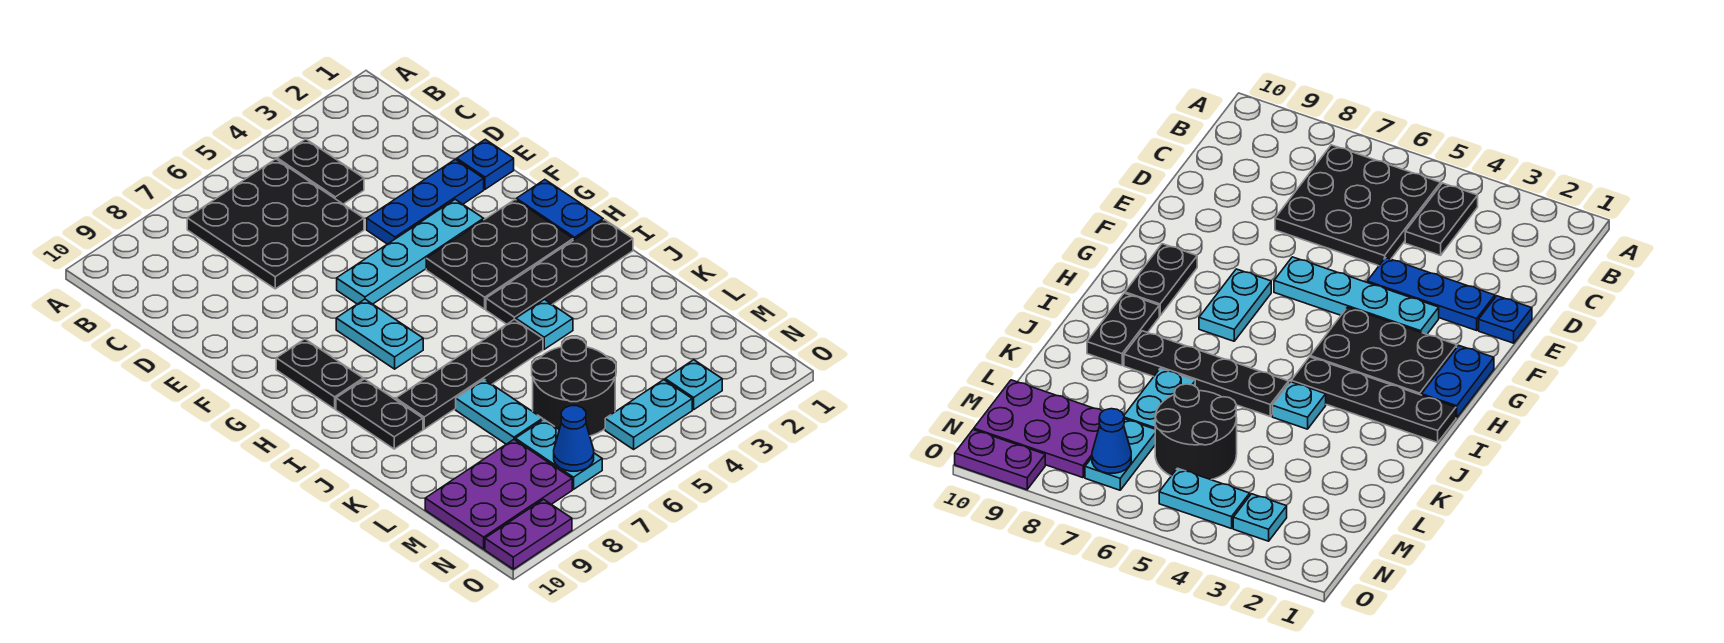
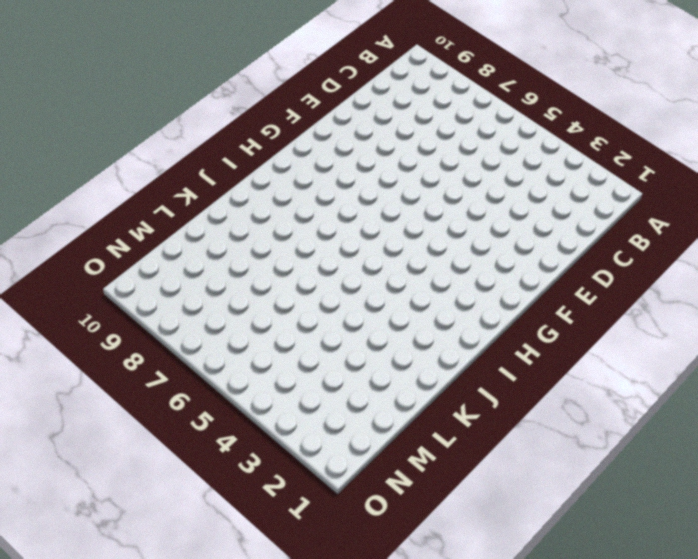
none -> black plate B4:C4 level 1
none -> black plate B5:D7 level 1
none -> blue plate E1 level 1

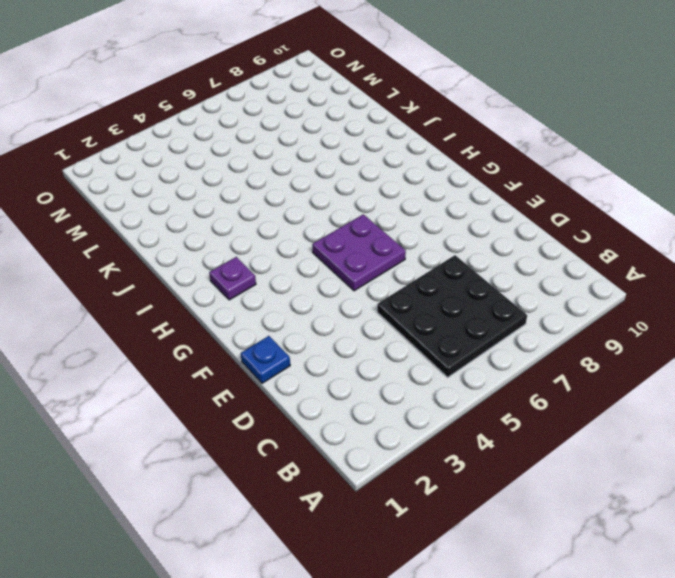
purple plate F5:G6 level 1 -> cyan plate F3:F6 level 1
purple plate H2 level 1 -> black plate G2:H4 level 1
none -> black plate B4:C4 level 1
none -> blue plate E2:E4 level 1
none -> blue plate G1:H1 level 1

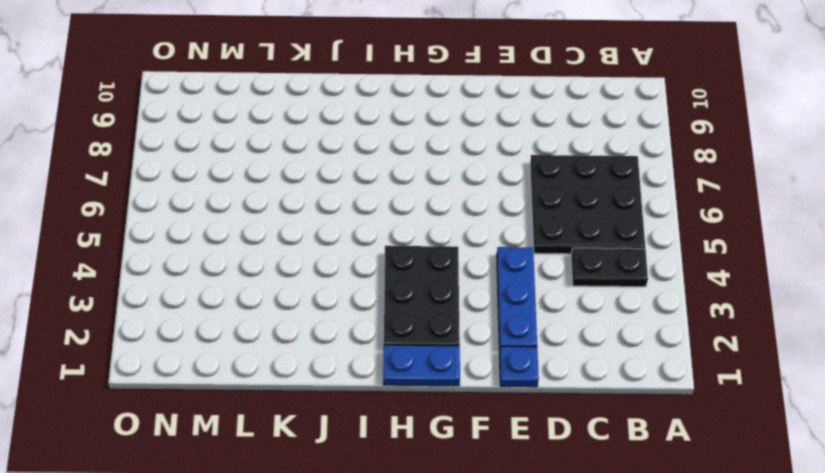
none -> cyan plate F3:F6 level 1
none -> cyan plate G7:H7 level 1
none -> black plate G9:H9 level 1

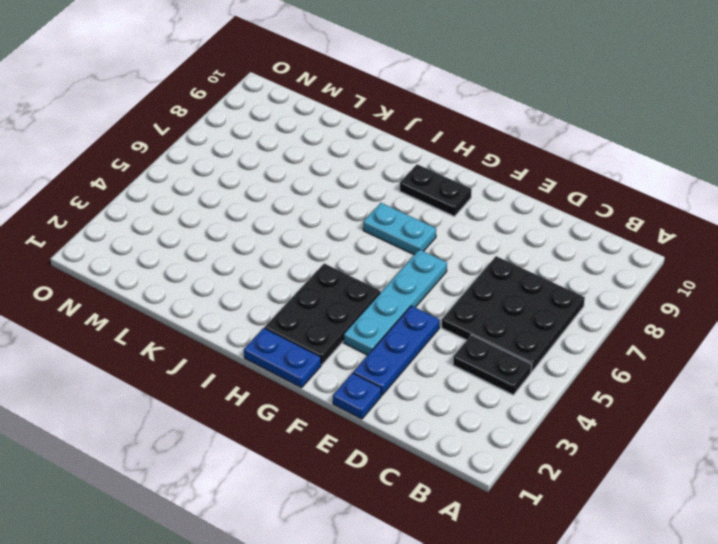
none -> black plate I1:I4 level 1
none -> black plate I9:J9 level 1
none -> cyan plate J4 level 1

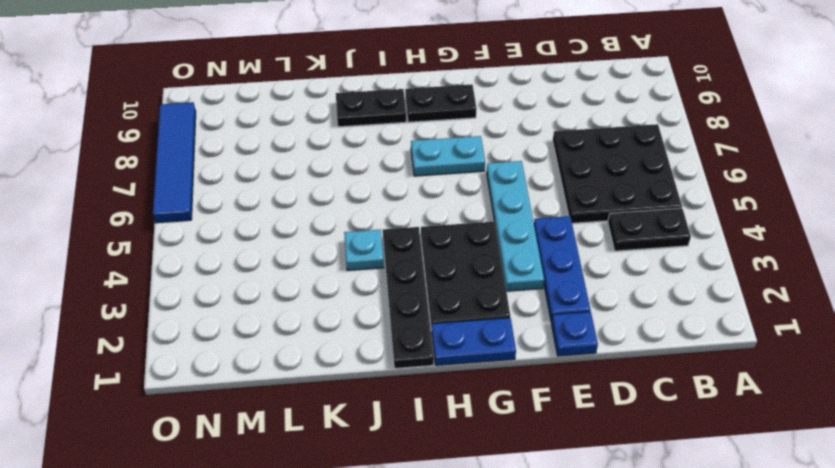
blue tile O6:O9 level 1 -> purple plate O9:O10 level 1
none -> black plate J5:J8 level 1
none -> cyan plate K7:L7 level 1
none -> black round brick L5:M6 level 1

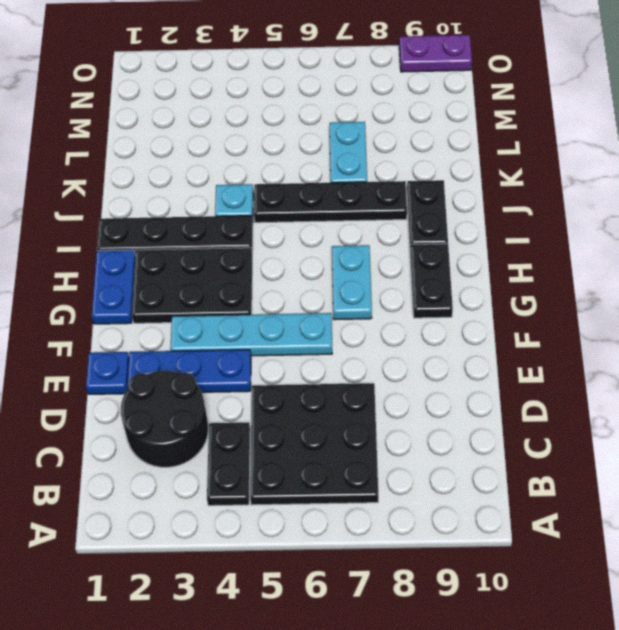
black round brick C2:D3 level 1 -> black round brick L5:M6 level 1
none -> cyan plate M7:N7 level 1
none -> purple plate M8:N10 level 1
none -> cyan plate N3 level 1

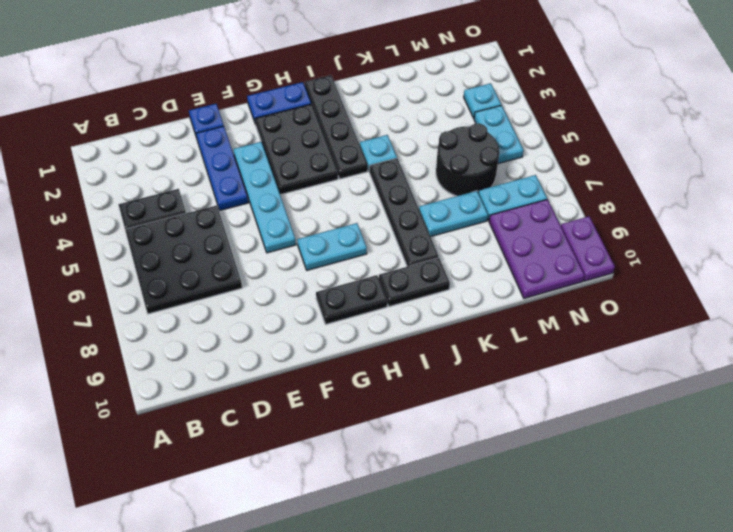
none -> blue cone N7 level 2

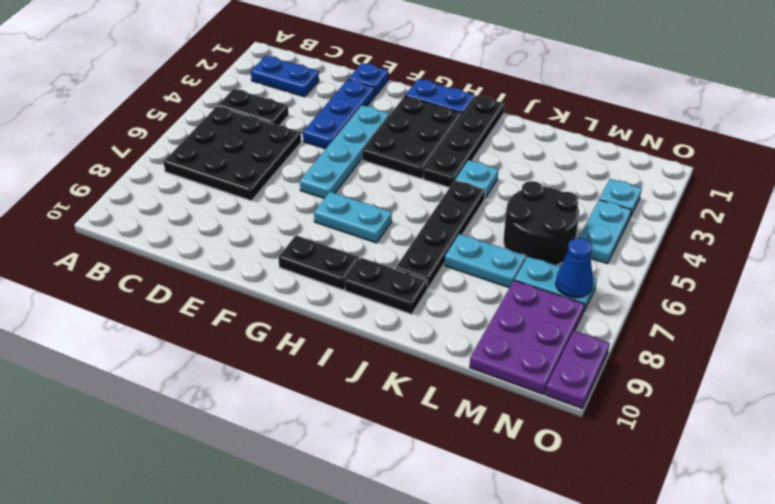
blue plate B2:C2 level 1 -> none

